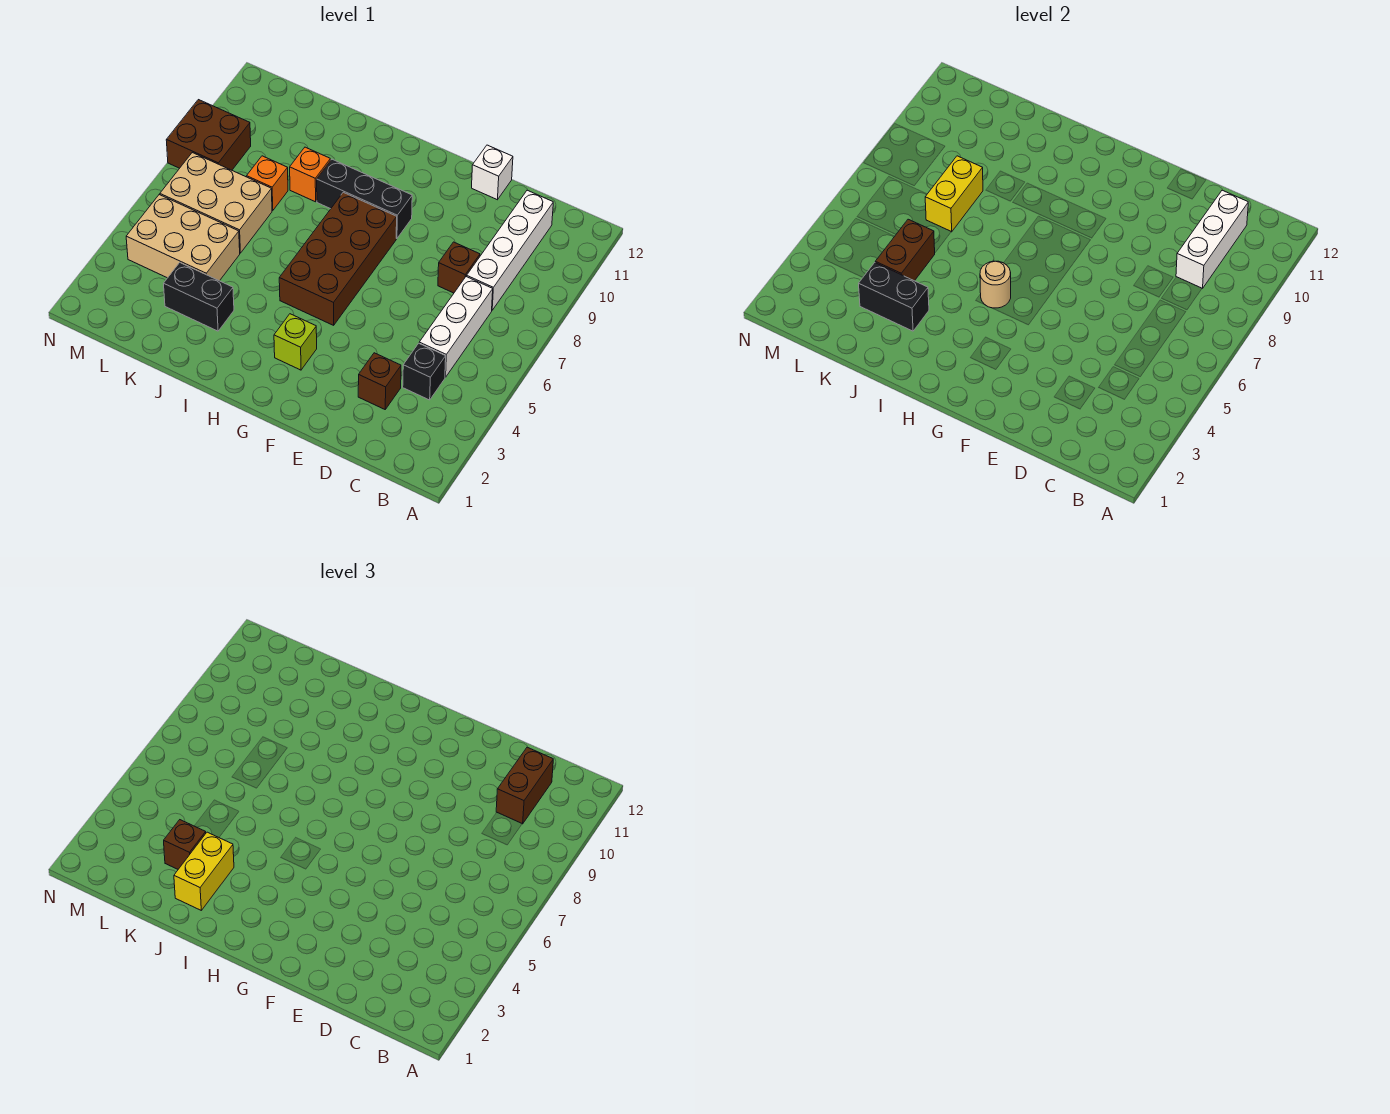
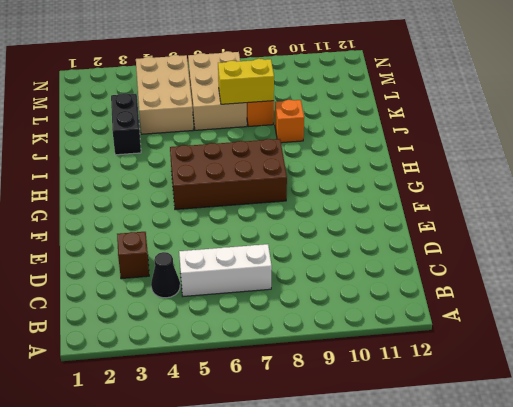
black cone C4 level 1 -> black brick C4 level 1
none -> white brick C8:C11 level 1
none -> brown brick D8 level 1
none -> white brick E12 level 1

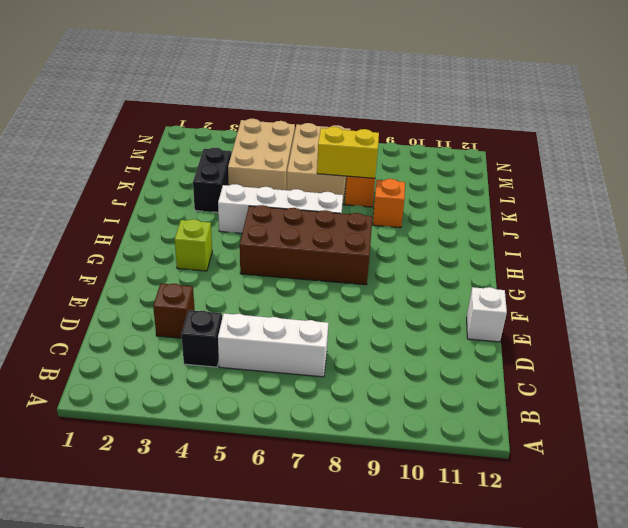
white brick I4:I7 level 1 -> white brick C8:C11 level 1
none -> brown brick D8 level 1
none -> black brick G9:I9 level 1
none -> brown brick M8:N9 level 1

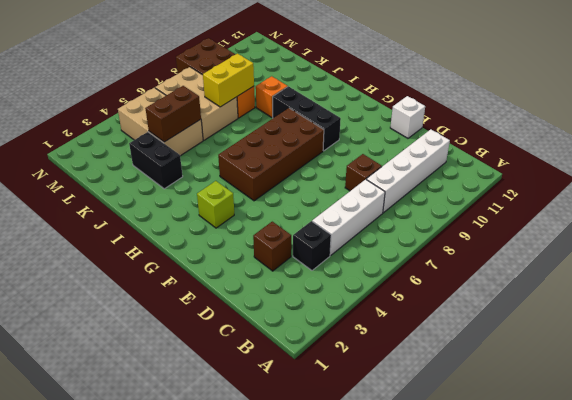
none -> white brick C9:C11 level 2
none -> tan round brick H5 level 2
none -> black brick J3:K3 level 2

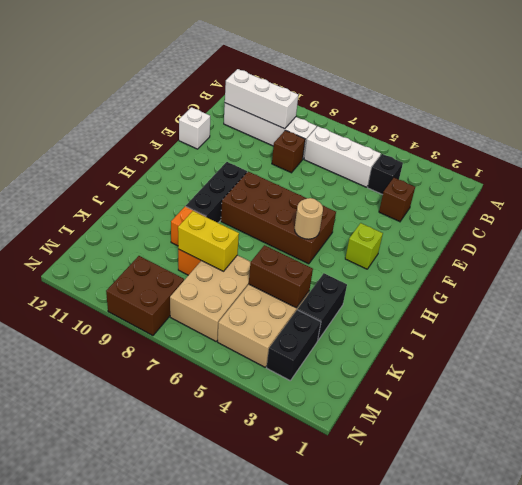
black brick L3:M3 level 1 -> black brick J3:K3 level 2
none -> brown brick C10:C11 level 3
none -> yellow brick J2:J3 level 3
none -> brown brick K3 level 3

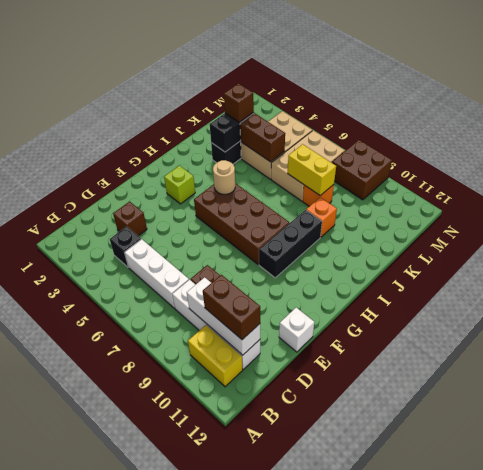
yellow brick B10:B11 level 1 -> yellow brick J2:J3 level 3

